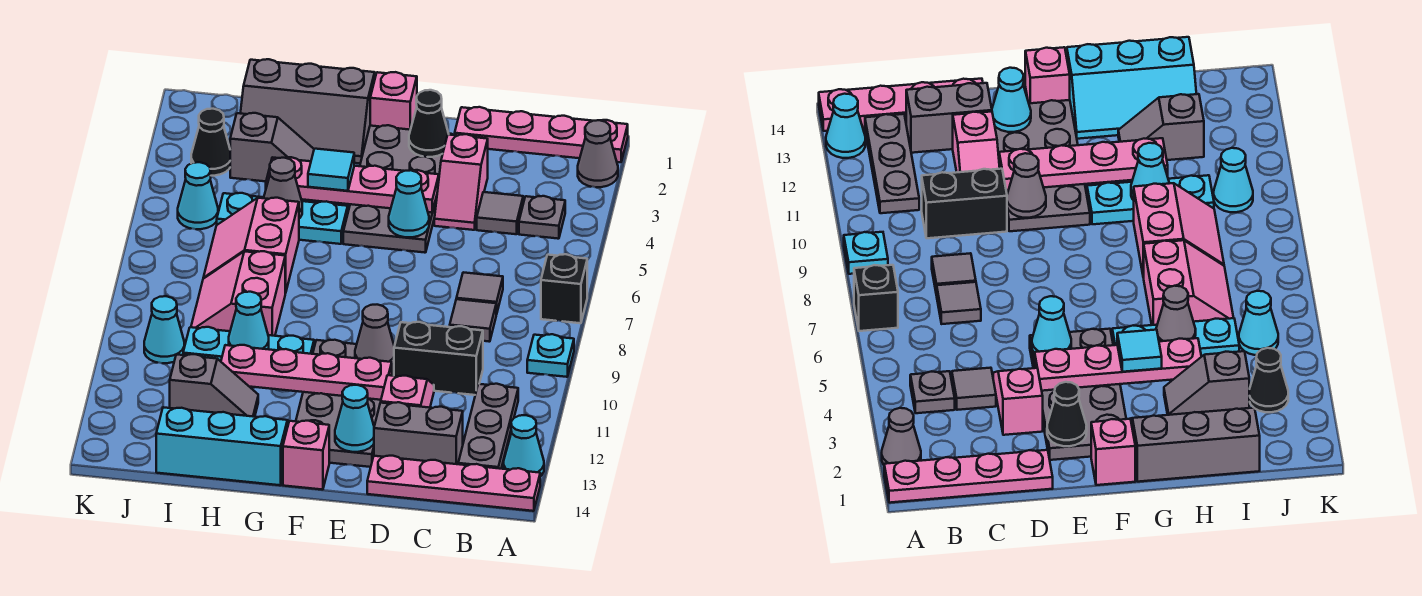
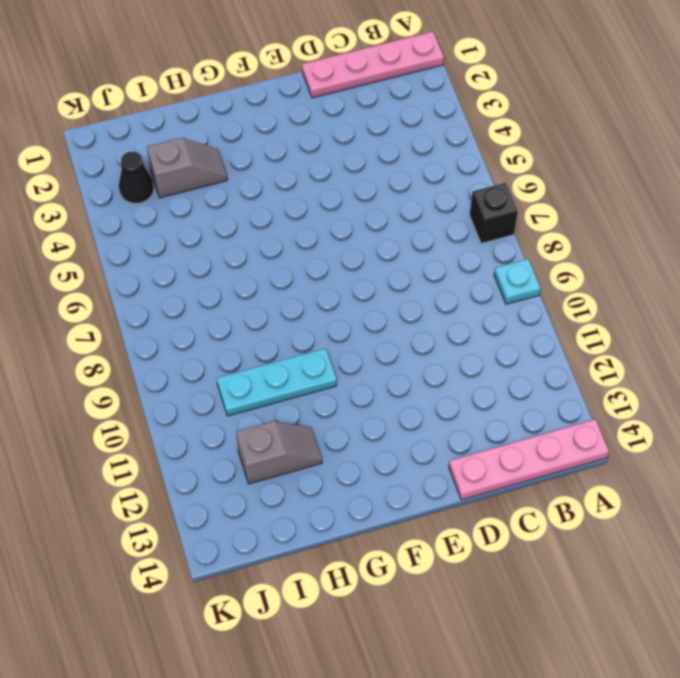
none -> grey cone A2 level 1
none -> cyan cone A13 level 1
none -> grey plate B4 level 1
none -> grey plate B11:B13 level 1

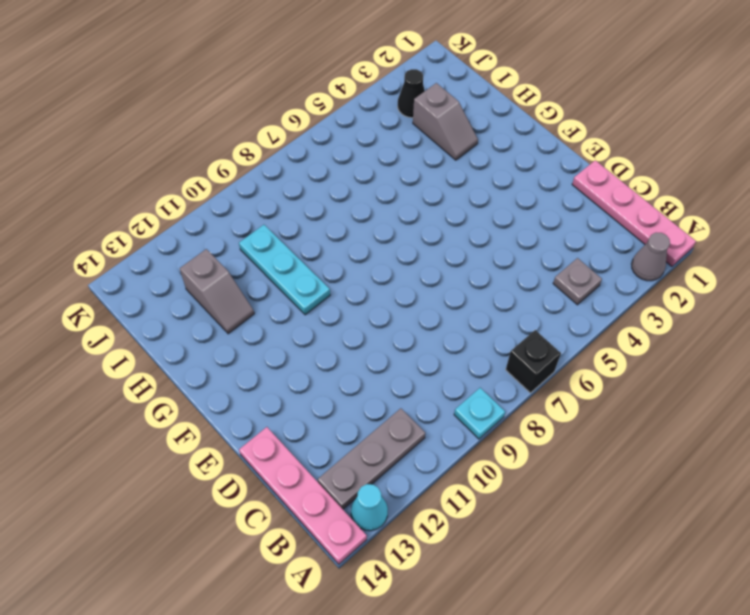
none -> grey tile C4 level 1
none -> grey tile C7 level 1
none -> grey tile C8 level 1
none -> black brick C10:D10 level 1

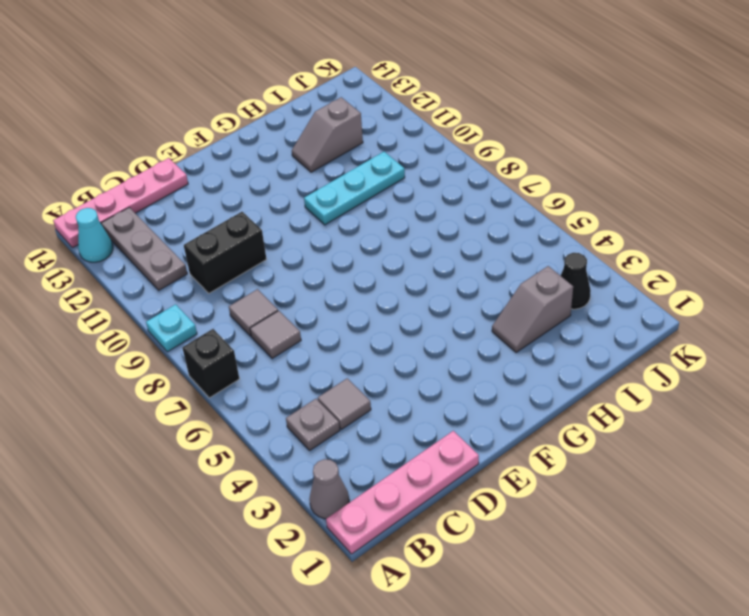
none -> grey brick C13:D13 level 1
none -> pink slope D3:D4 level 1 top 3
none -> pink slope D11:D12 level 1 top 12
none -> grey plate E2:F5 level 1

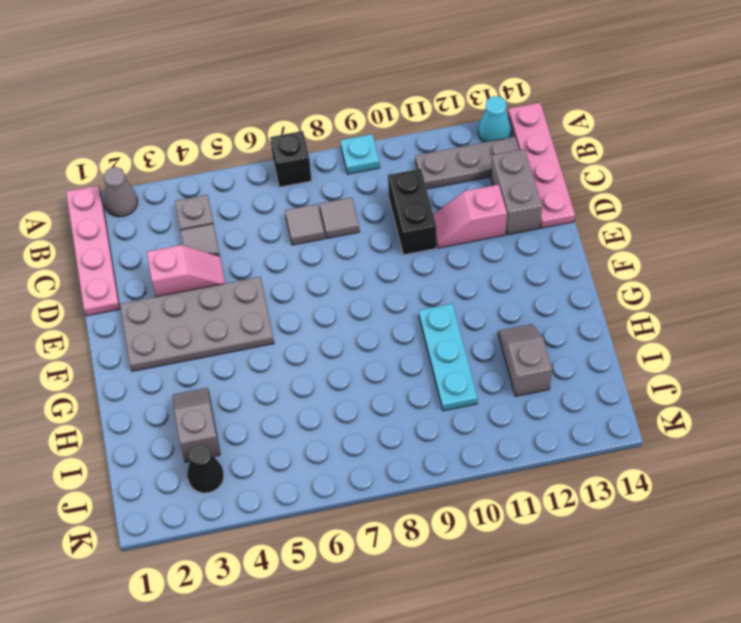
none -> grey plate E10:F13 level 1
none -> pink brick F1 level 1
none -> pink brick F14 level 1
none -> grey slope G1:I2 level 1 top 1

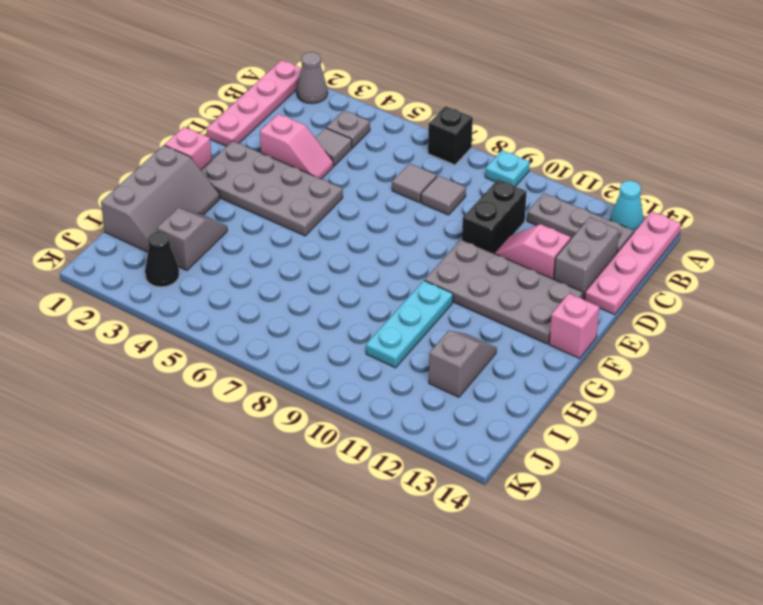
none -> cyan plate G5:I5 level 1
none -> cyan slope G13:I14 level 1 top 14
none -> pink slope H6:I7 level 1 top H
none -> pink slope H8:I9 level 1 top H

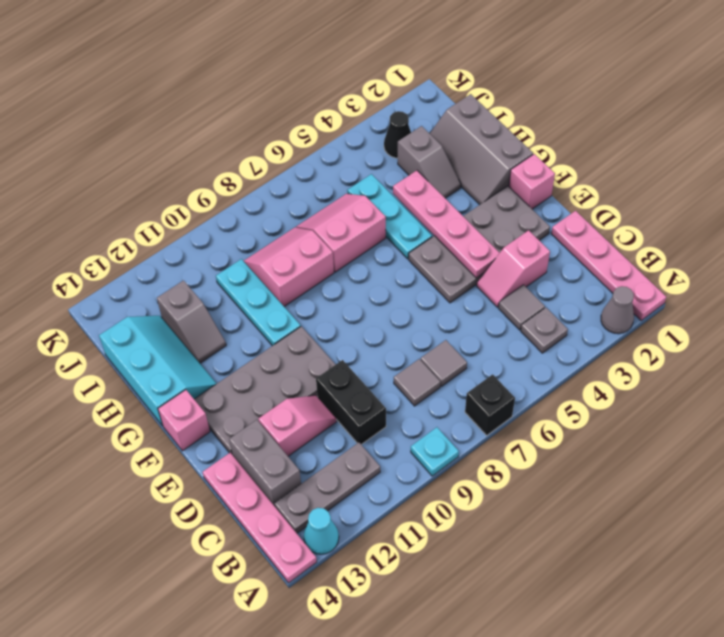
none -> cyan cone J5 level 1
none -> cyan cone J10 level 1
none -> black cone E2 level 2
none -> cyan cone E5 level 2

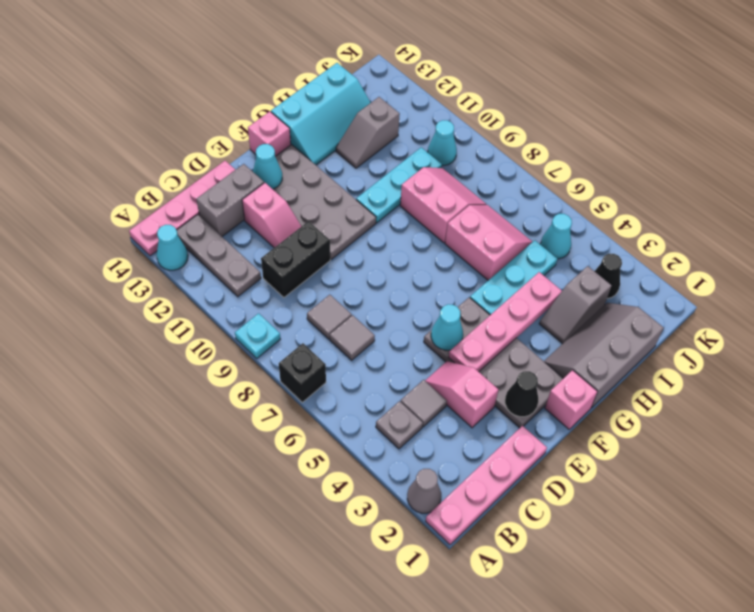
none -> grey cone E10 level 2
none -> pink plate E11:H11 level 2
none -> grey cone H5 level 2
none -> cyan cone H10 level 2

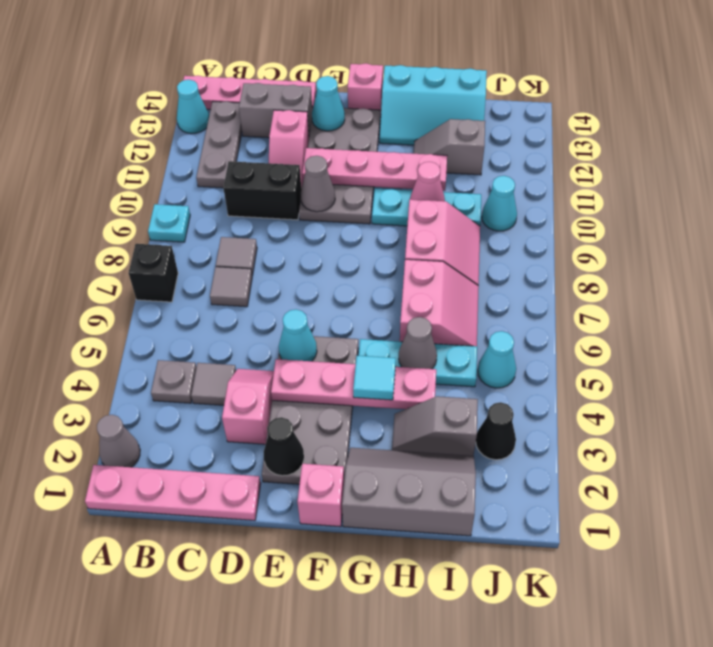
pink cone H10 level 2 -> cyan cone H10 level 2

